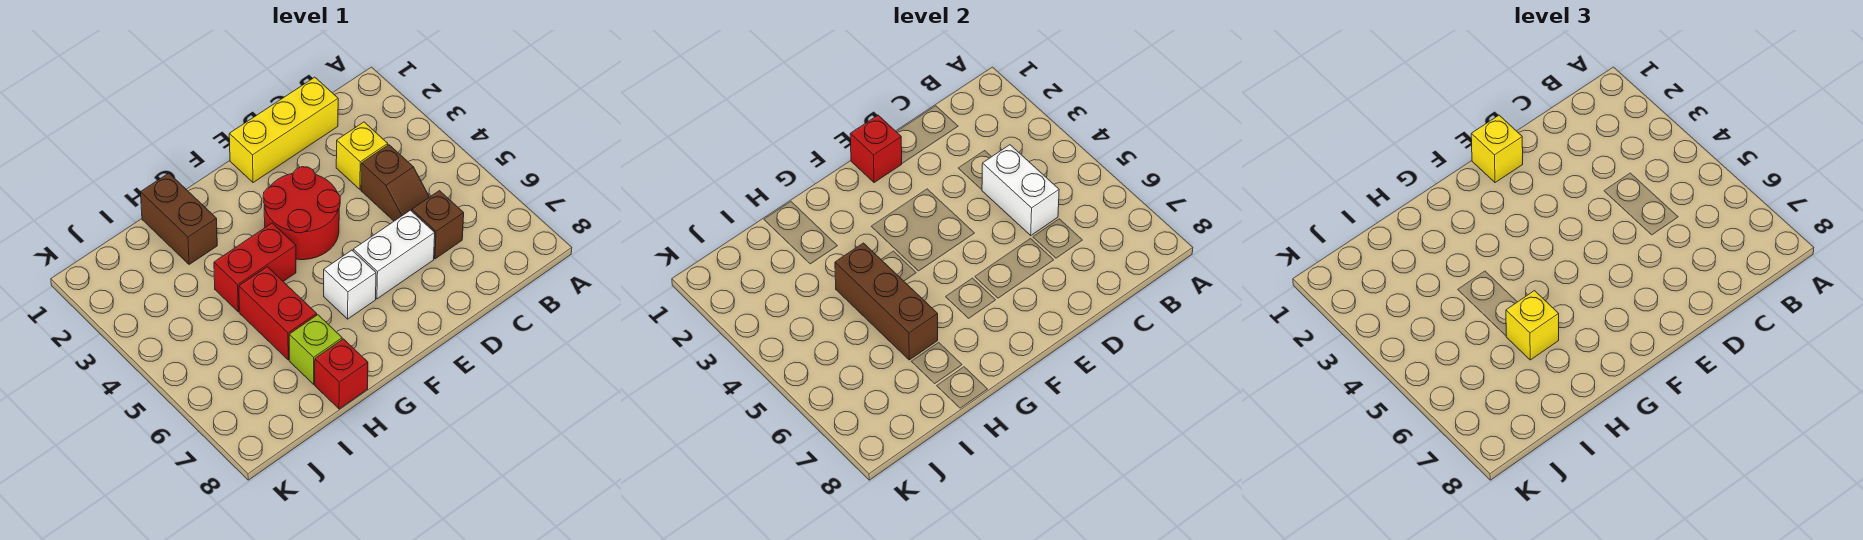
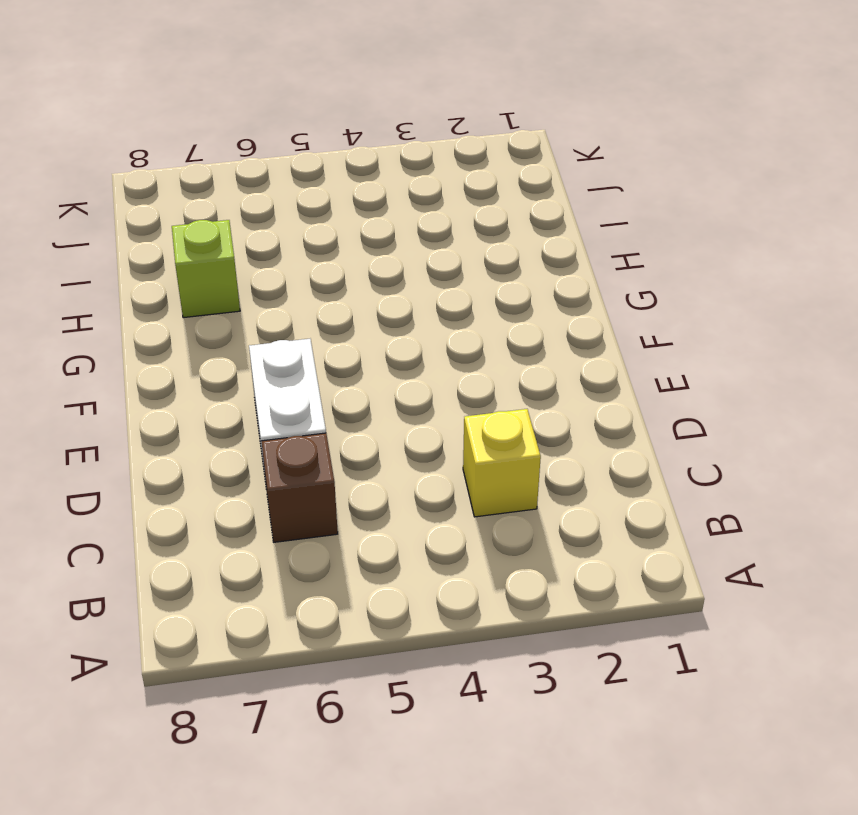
none -> yellow brick C1:E1 level 1
none -> brown slope C4:C5 level 1 top 4
none -> red round brick E3:F4 level 1

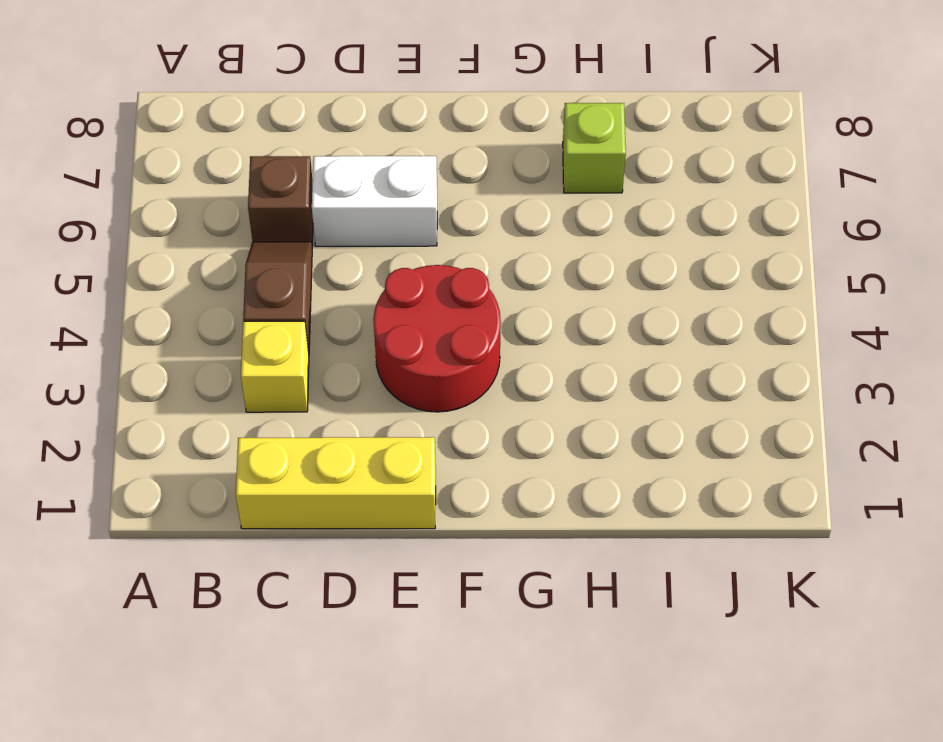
none -> white brick F6 level 1
none -> red brick G4:H4 level 1
none -> brown brick H1:H2 level 1

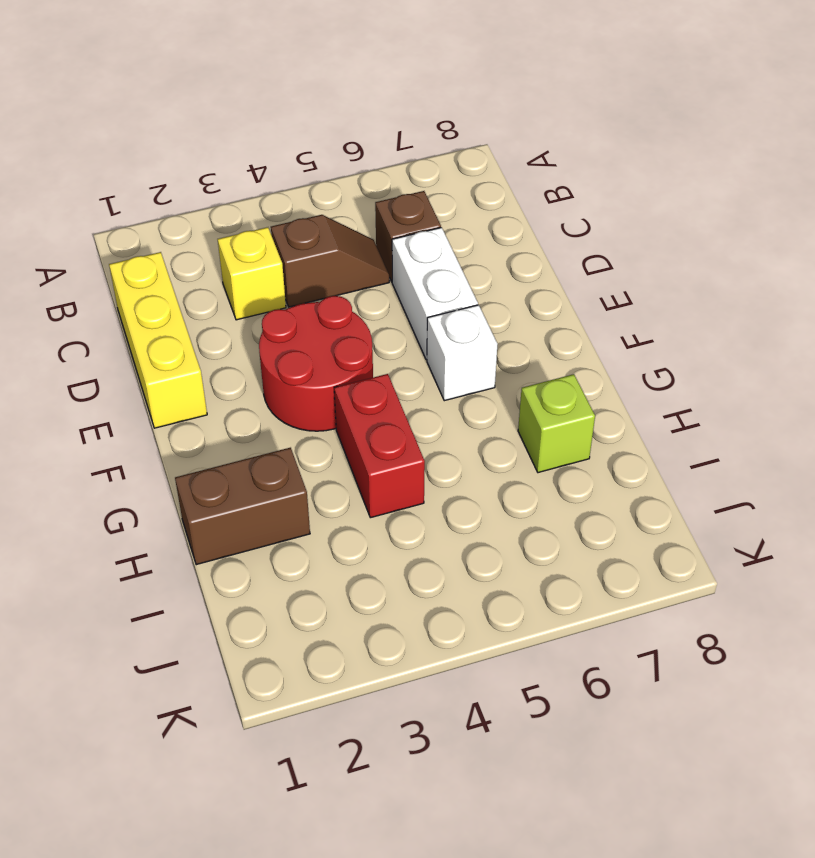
none -> red brick H5:H6 level 1
none -> red brick H8 level 1
none -> white brick C4:C5 level 2

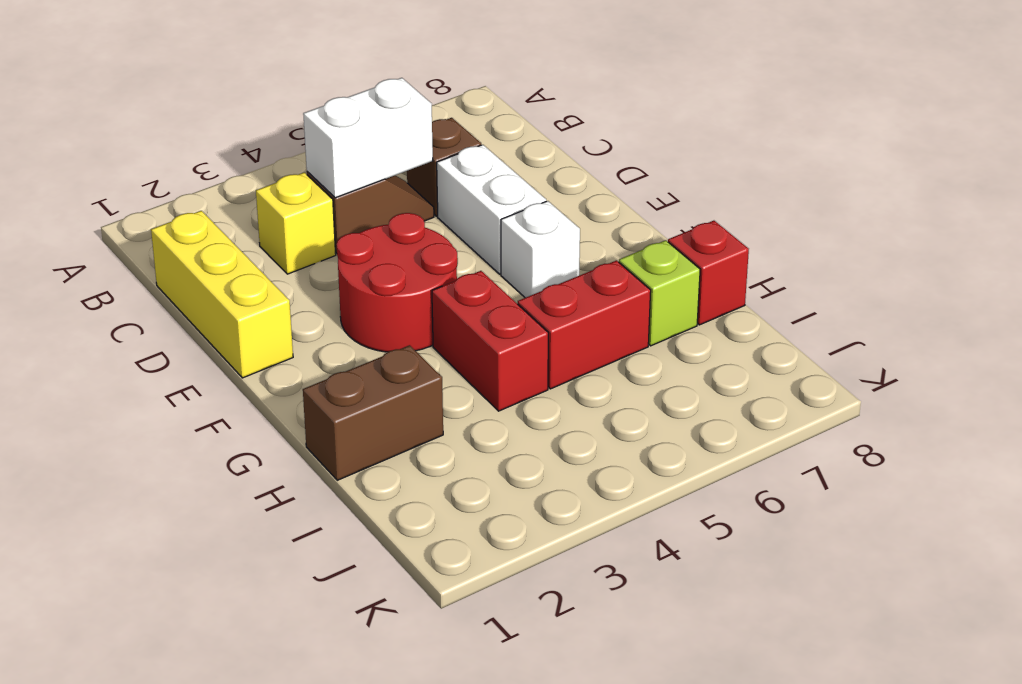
none -> red brick E1 level 2
none -> brown brick H4:H6 level 2
none -> yellow brick E1 level 3

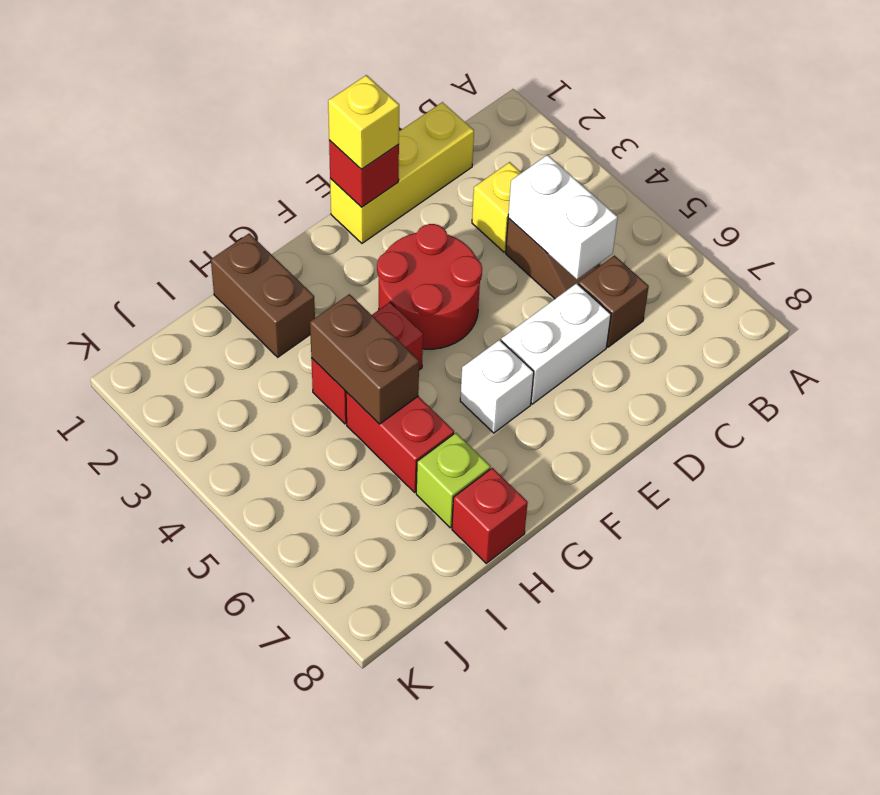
brown brick H4:H5 level 2 -> brown brick H4:H6 level 2
none -> yellow brick H6 level 3

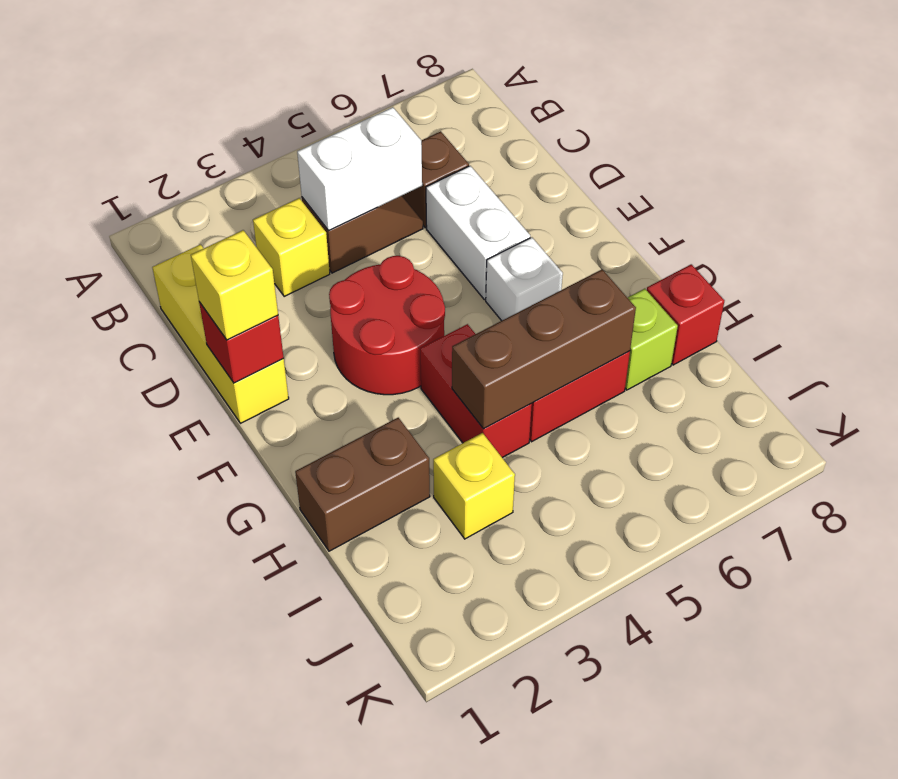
yellow brick I3 level 1 -> yellow brick H6 level 3

